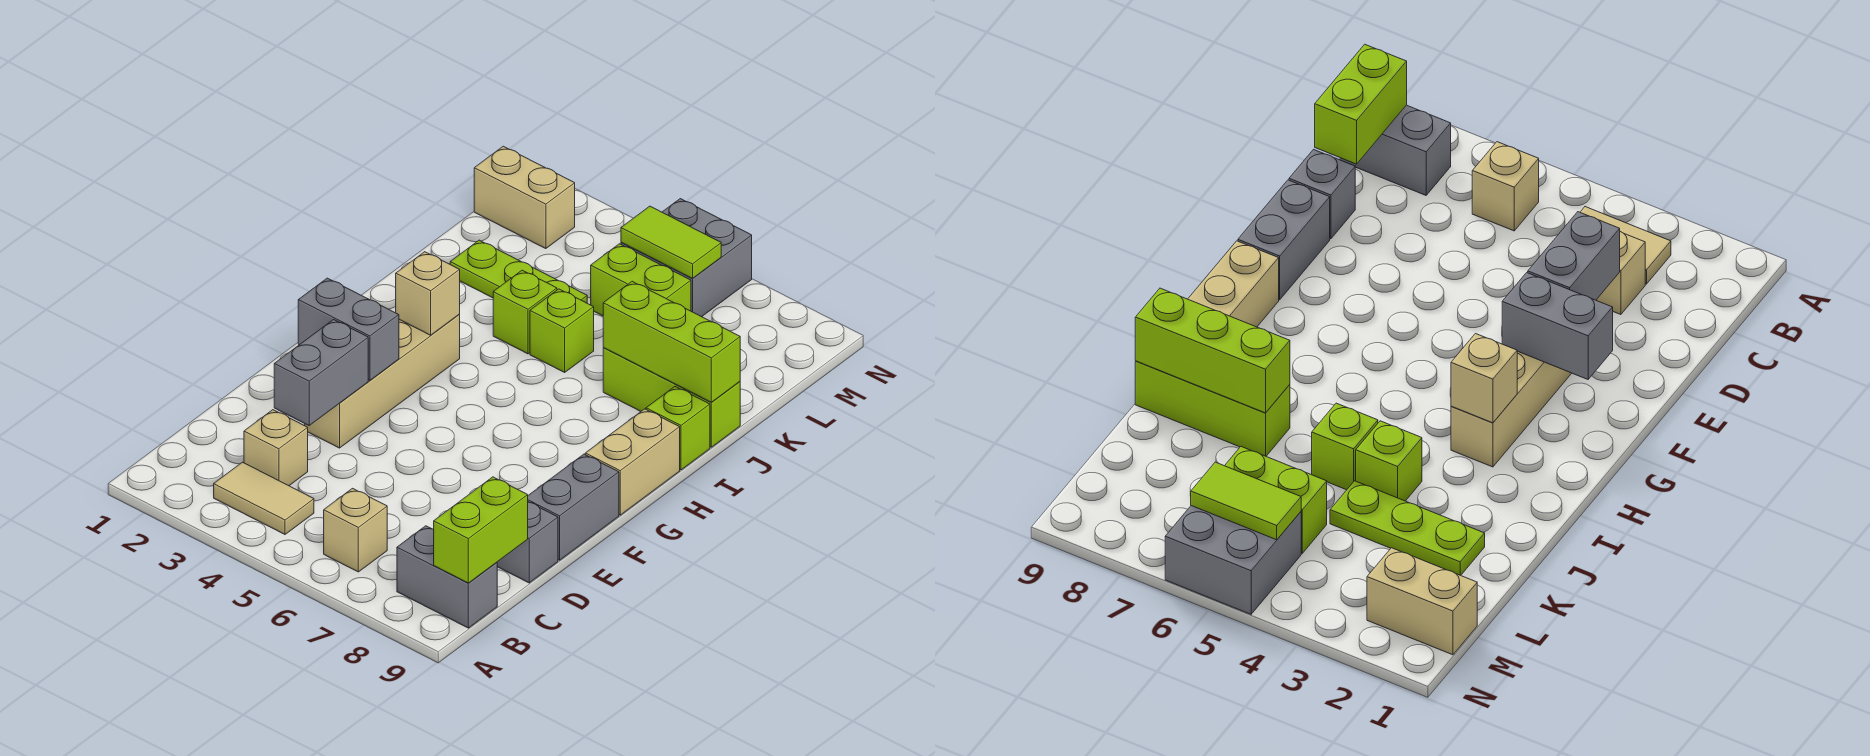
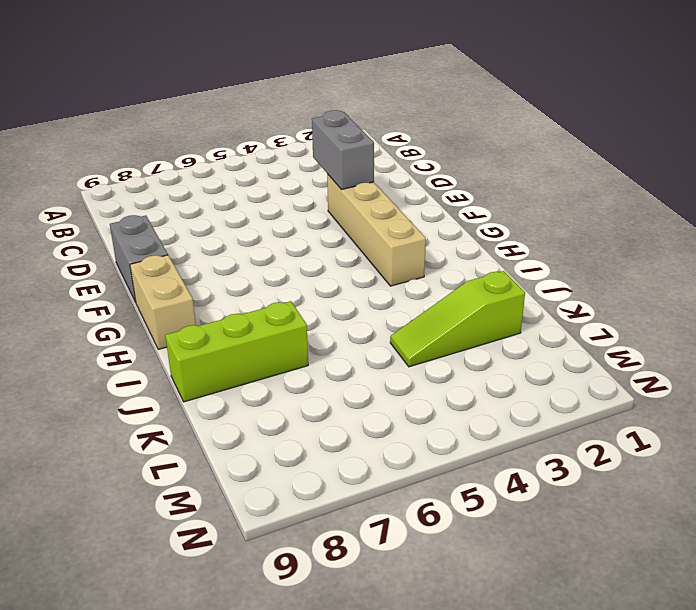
lime slope K2:K4 level 1 top 2 -> lime plate K2:K4 level 1
none -> tan tile B3:B4 level 1
none -> tan brick B6 level 1
none -> grey brick B8:B9 level 1

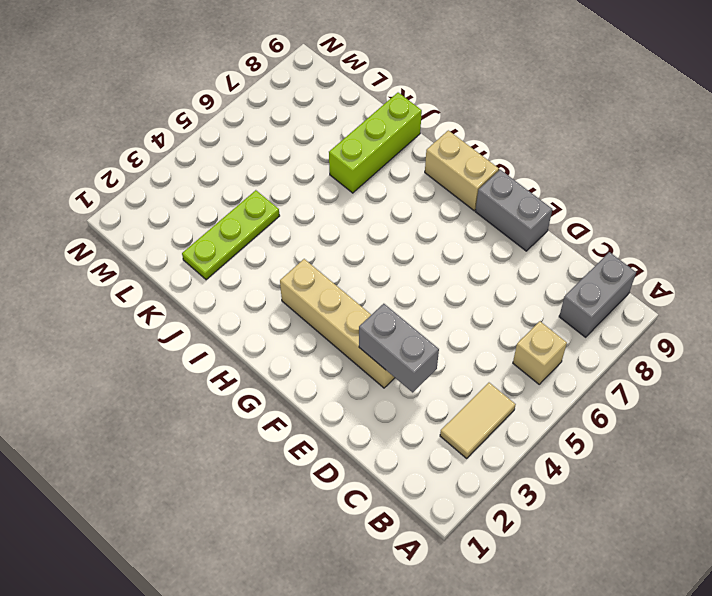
none -> tan brick C3 level 1
none -> grey brick D9 level 1
none -> lime brick I9 level 1

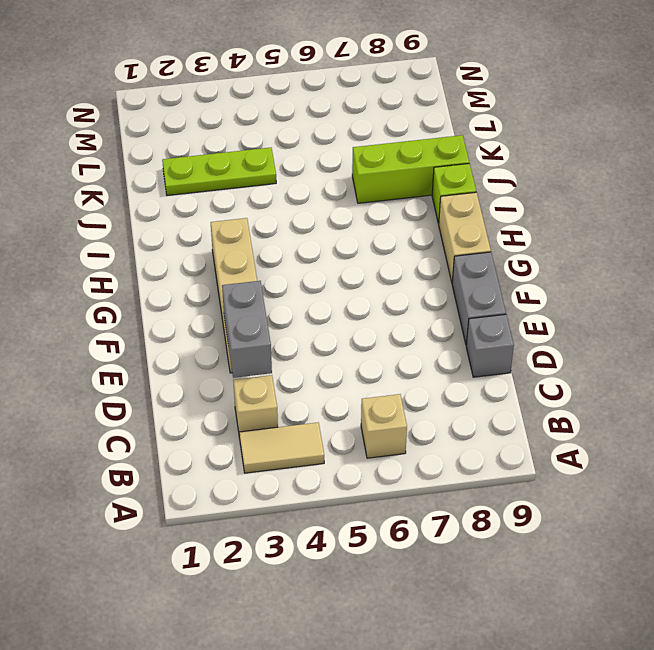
none -> grey brick B8:B9 level 1
none -> lime brick J4 level 1
none -> lime brick J5 level 1

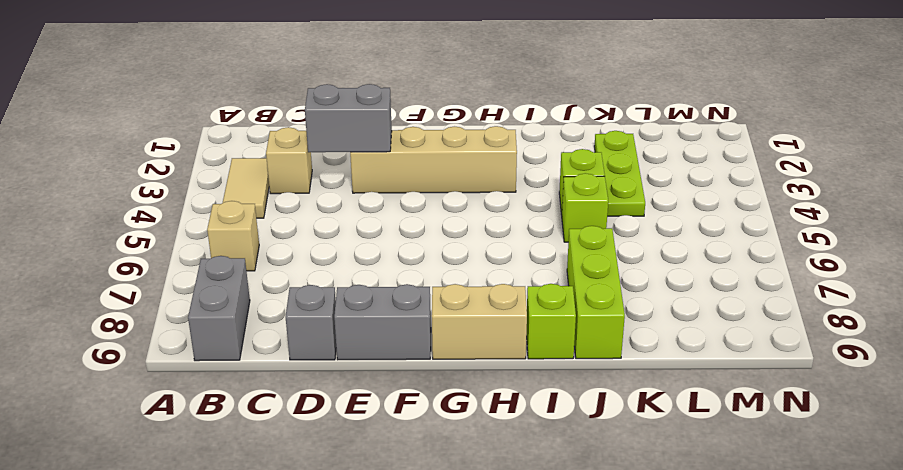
none -> lime brick L5:L6 level 1
none -> tan brick M1:M2 level 1
none -> grey brick M5:N6 level 1

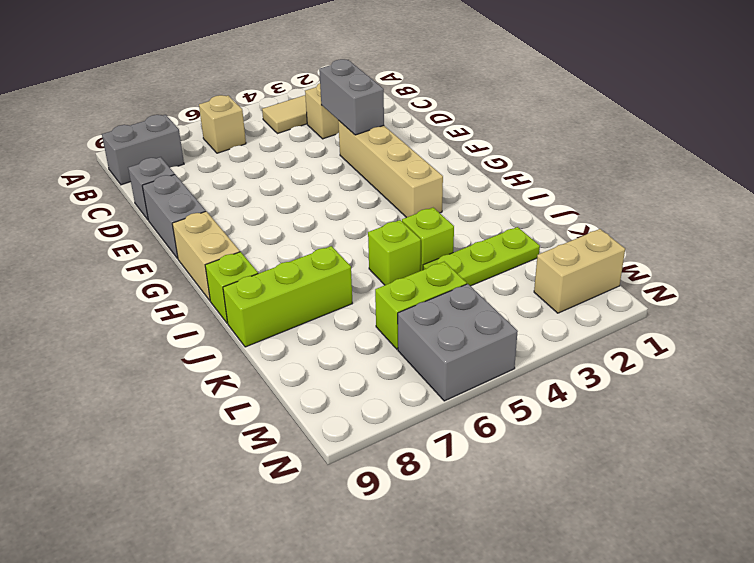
none -> lime brick B9:C9 level 2
none -> grey brick F2:F3 level 2
none -> tan brick H3 level 2

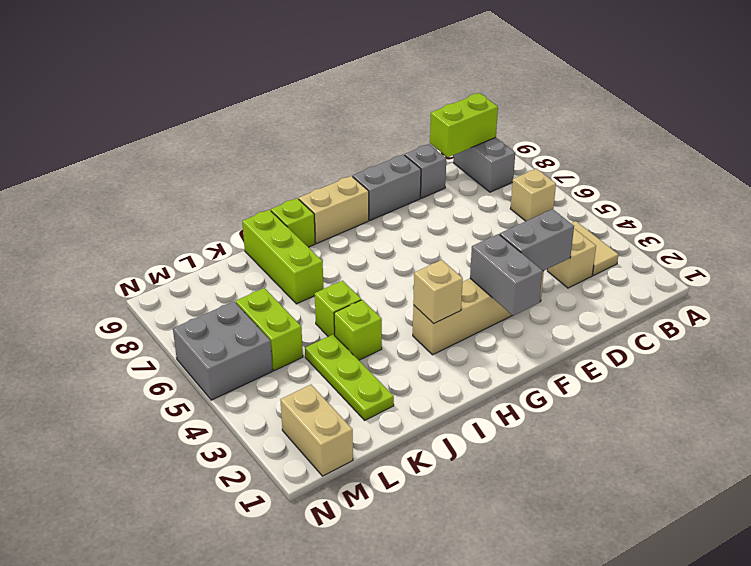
none -> lime brick J7:J9 level 2
none -> lime tile M5:M6 level 2

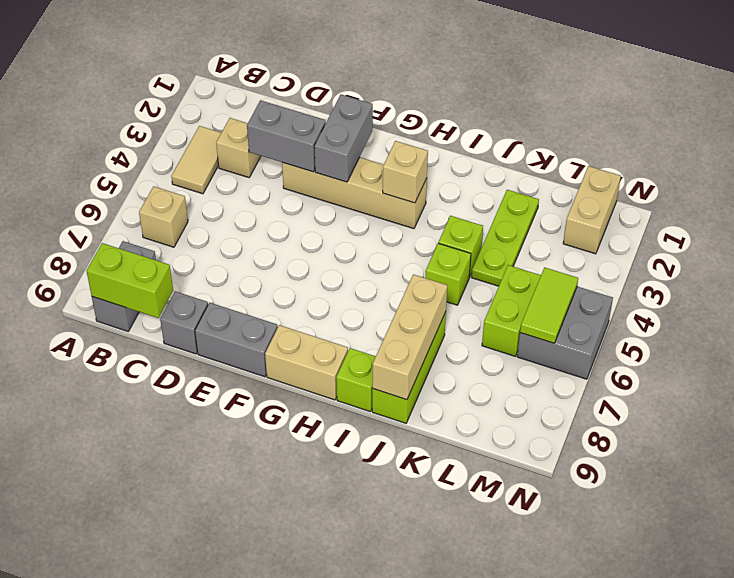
tan brick J7:J9 level 2 -> lime brick J7:J9 level 2

